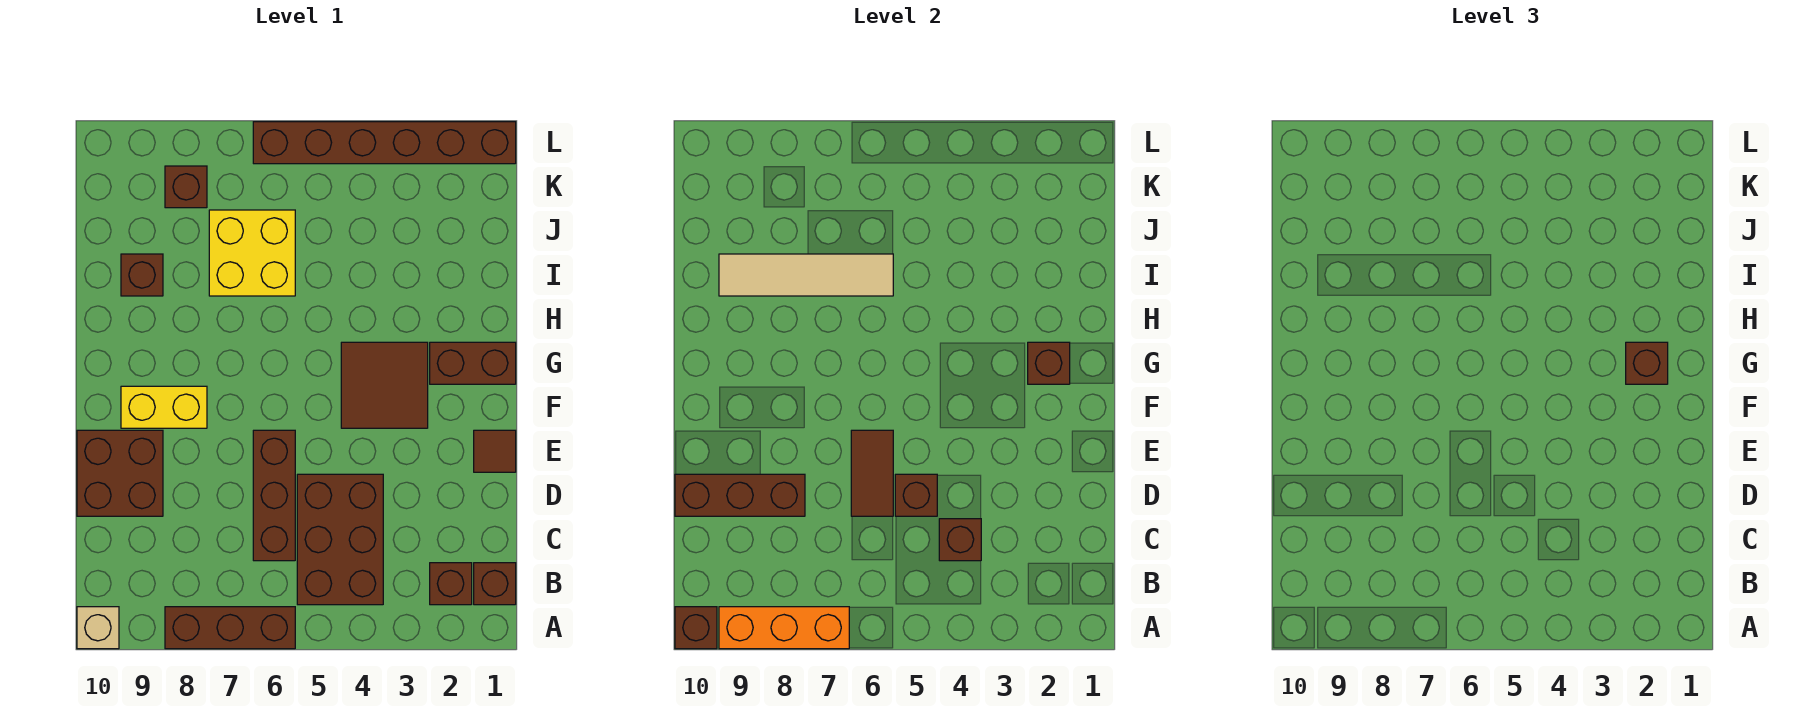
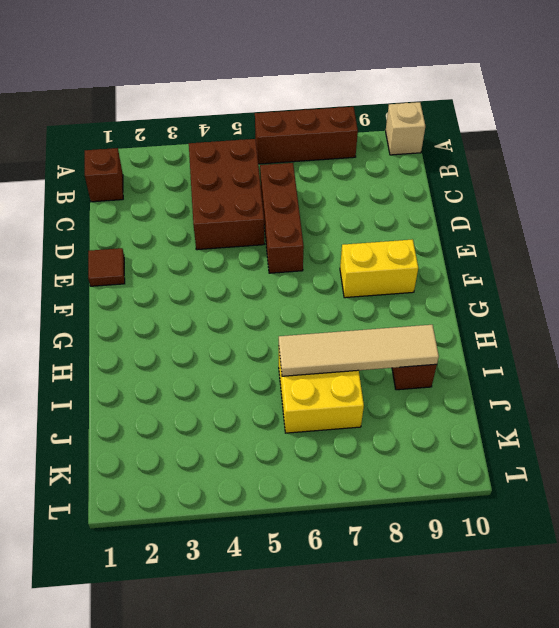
none -> brown brick B2 level 1
none -> brown brick D9:E10 level 1
none -> brown tile F3:G4 level 1

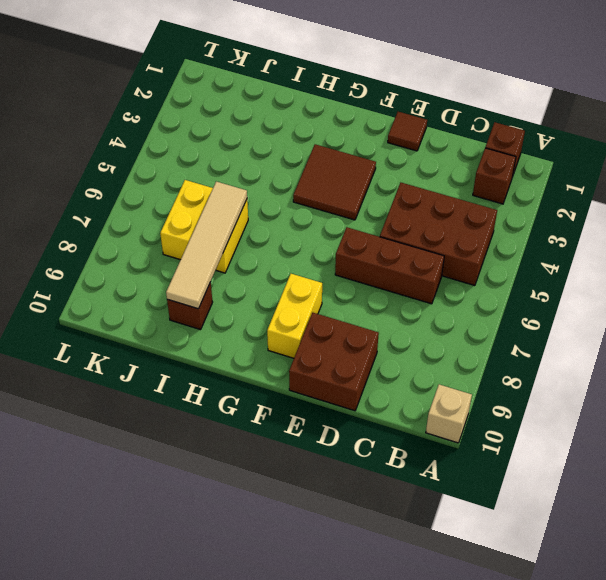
none -> brown brick A6:A8 level 1
none -> brown brick G1:G2 level 1
none -> brown brick K8 level 1

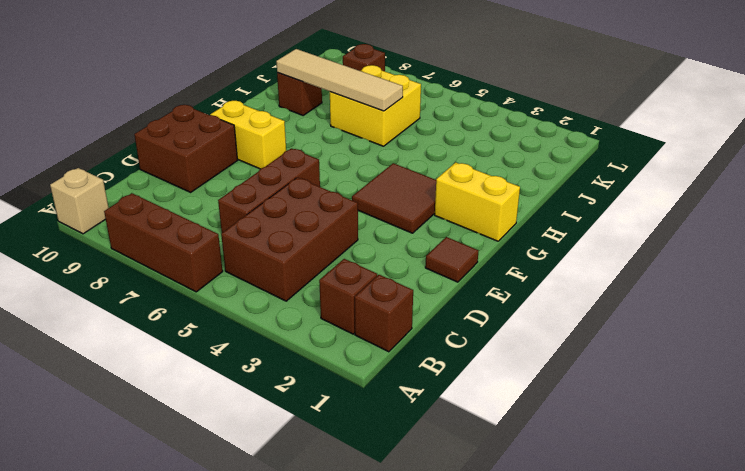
yellow brick G1:G2 level 1 -> brown brick G1:G2 level 1
none -> brown brick L1:L6 level 1
none -> orange brick A7:A9 level 2
none -> brown brick A10 level 2

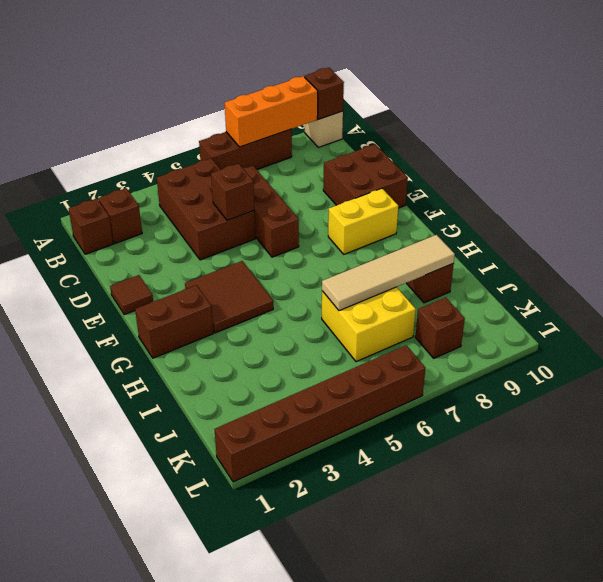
none -> brown brick C4 level 2
none -> brown tile D6:E6 level 2
none -> brown brick D8:D10 level 2

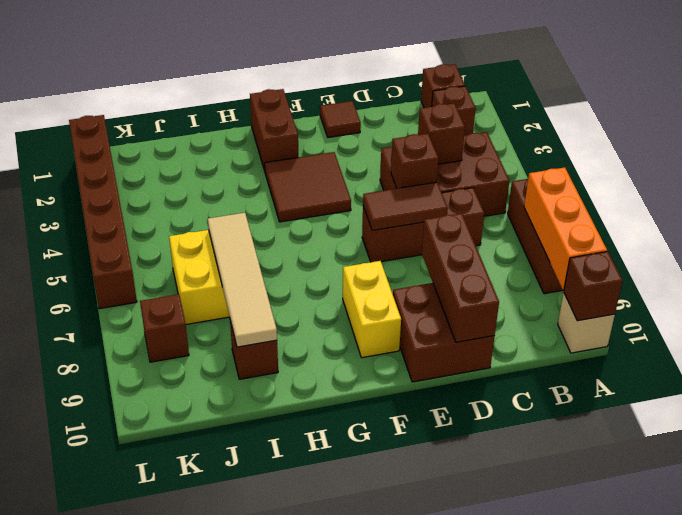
none -> brown brick G2 level 2
none -> brown brick G2 level 3

